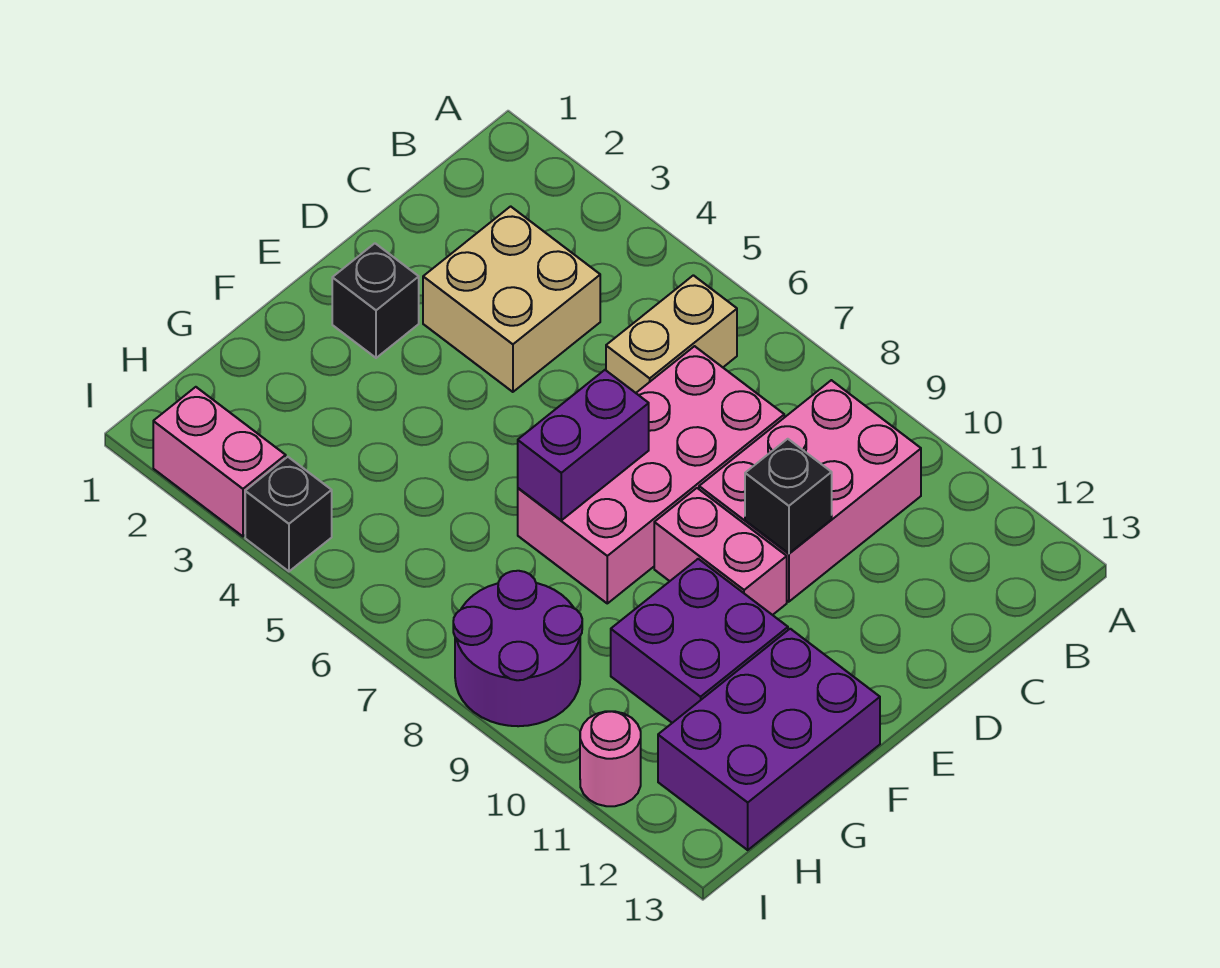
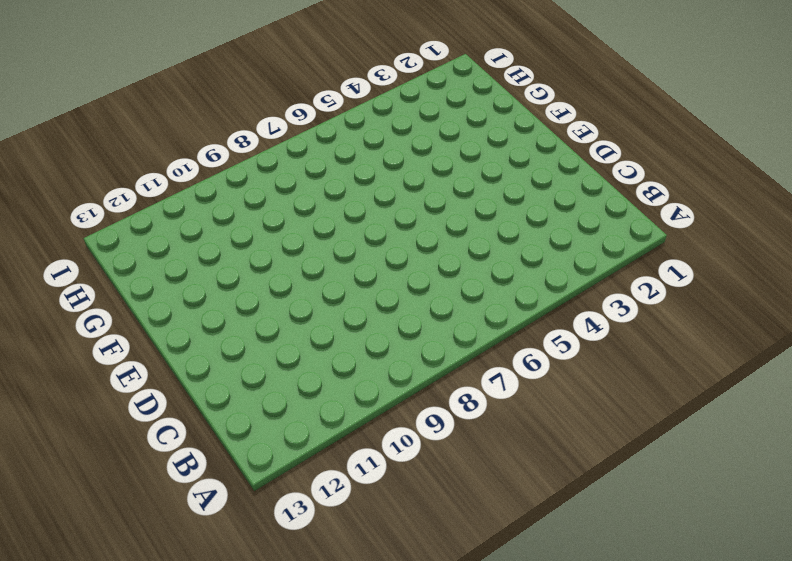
none -> tan brick B6:C6 level 1
none -> pink brick B9:D10 level 1
none -> tan brick C3:D4 level 1

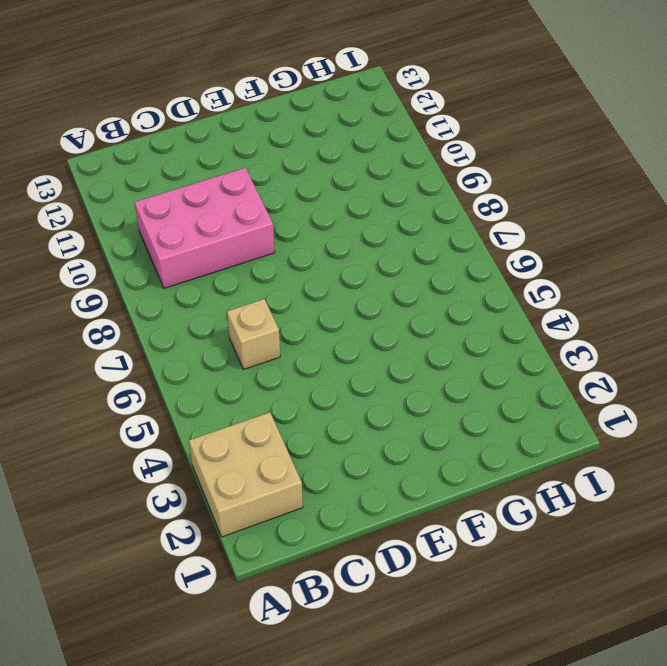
tan brick A2:B3 level 1 -> tan brick C3:D4 level 1
tan brick C6 level 1 -> tan brick B6:C6 level 1
none -> pink brick C7:F8 level 1
none -> black brick E2 level 1
none -> pink brick E9:E10 level 1

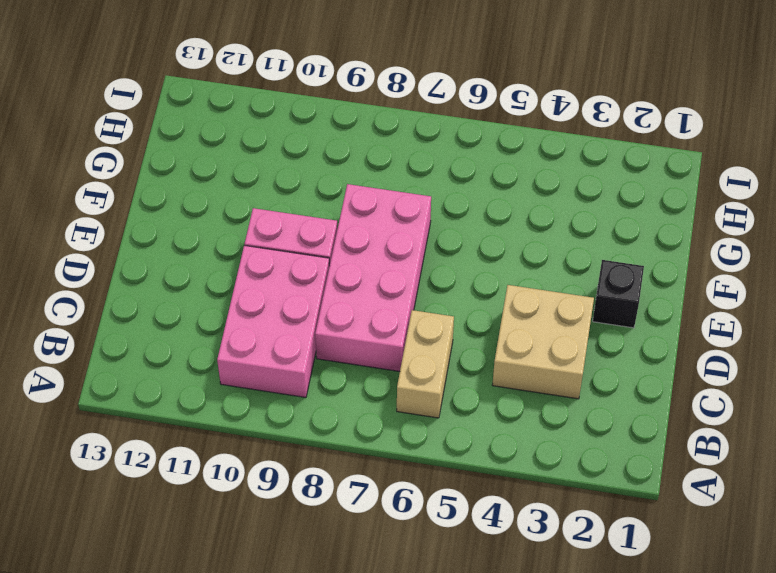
none -> purple brick F10:G11 level 1
none -> purple brick F12:H13 level 1
none -> purple round brick H8:I9 level 1

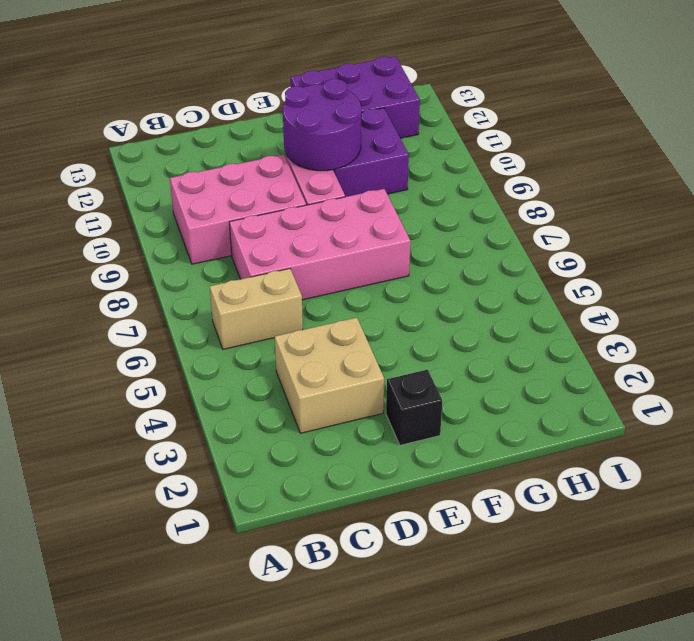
purple round brick E10:F11 level 2 -> purple round brick H8:I9 level 1
none -> pink brick I2:I3 level 1
none -> black brick I4 level 1
none -> pink round brick I11 level 1

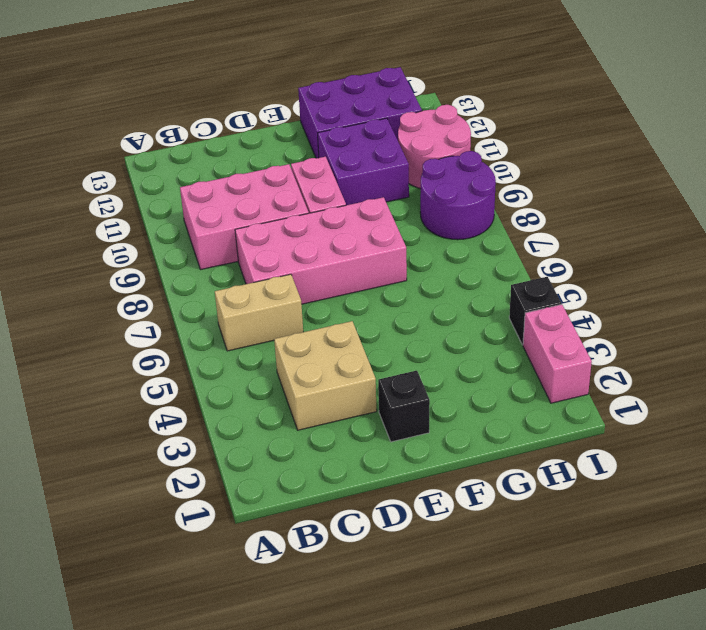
pink round brick H10:I11 level 1 -> pink round brick I11 level 1
none -> black brick D10 level 2
none -> purple brick E7:F7 level 2

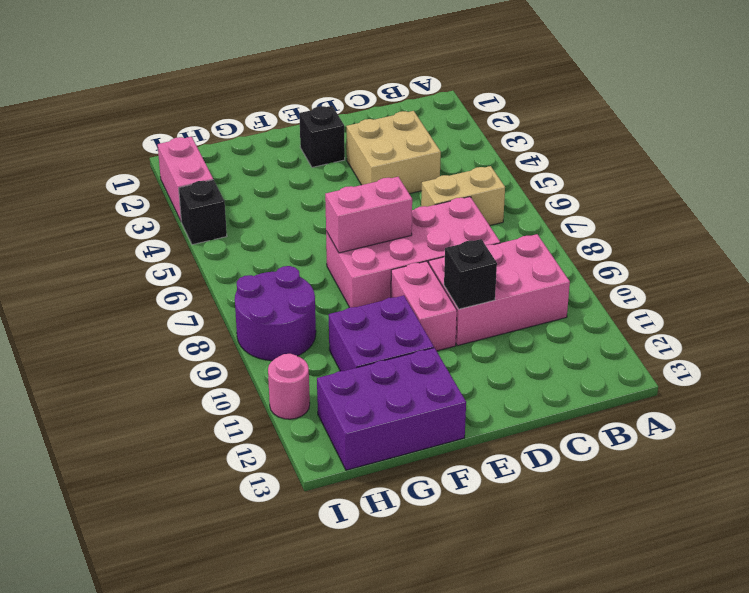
pink brick E7:F7 level 2 -> purple brick E7:F7 level 2

